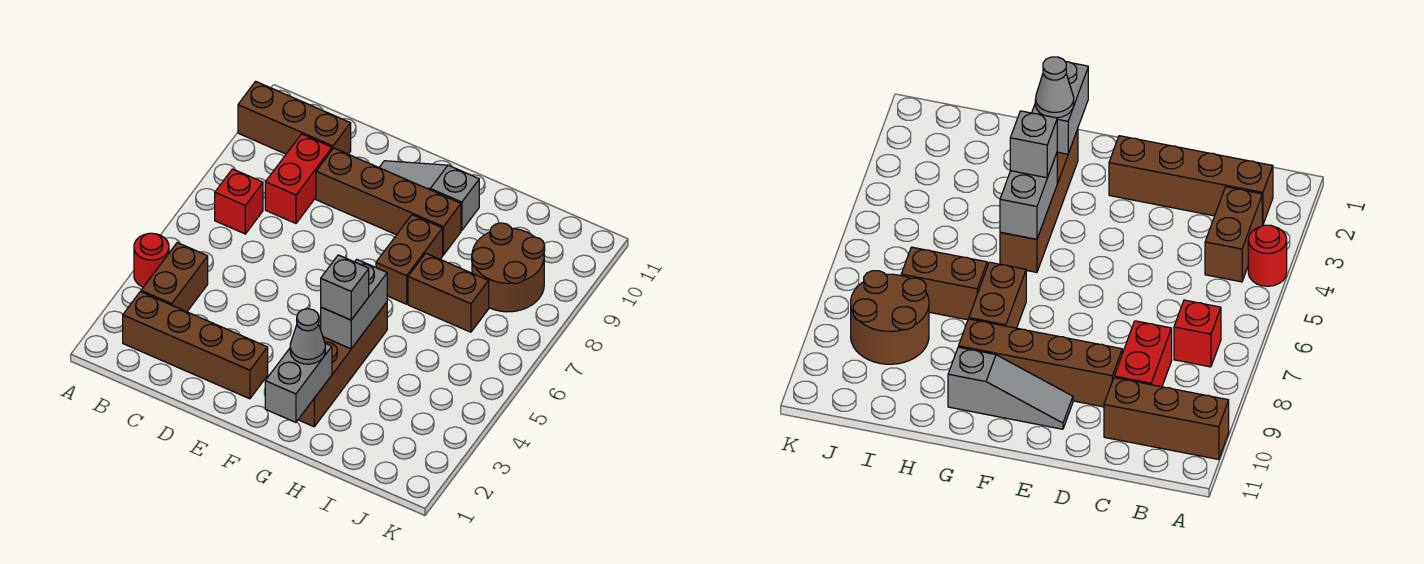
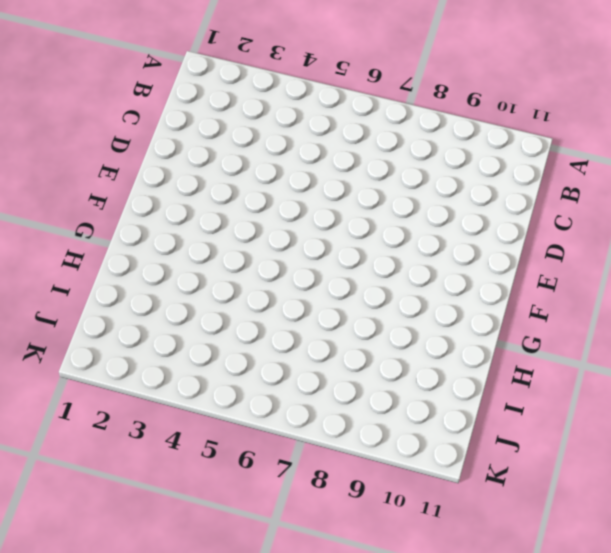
none -> red round brick A4 level 1
none -> brown brick A10:C10 level 1
none -> brown brick B2:E2 level 1

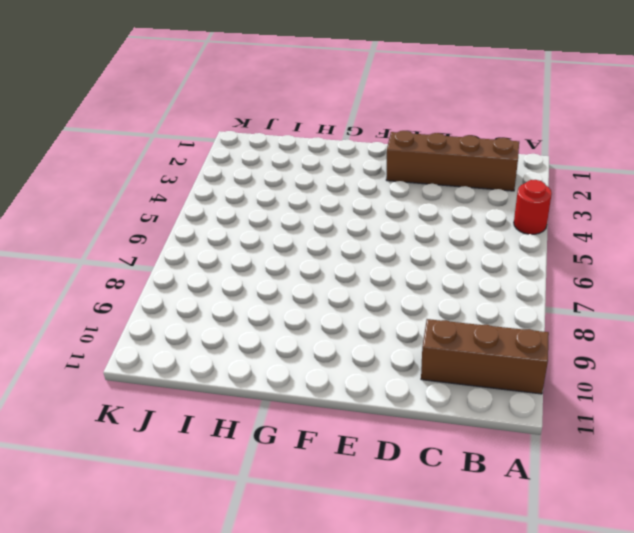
none -> brown brick B3:B4 level 1
none -> red brick B7 level 1
none -> red brick C8:C9 level 1

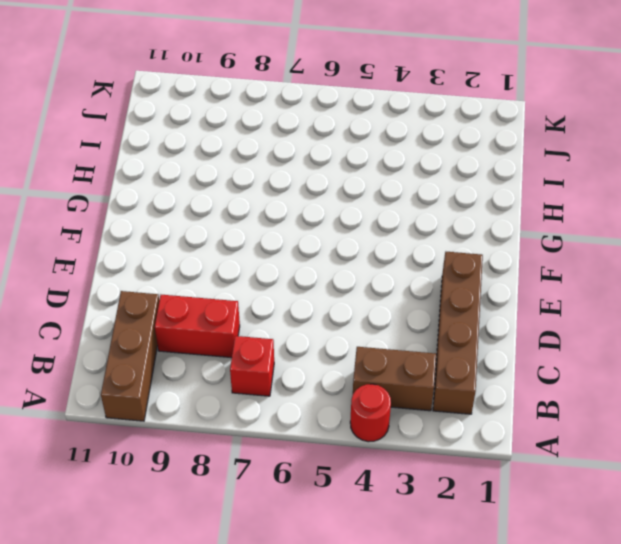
none -> brown brick D9:G9 level 1
none -> grey slope E10:G10 level 1 top G
none -> brown brick G2:G5 level 1

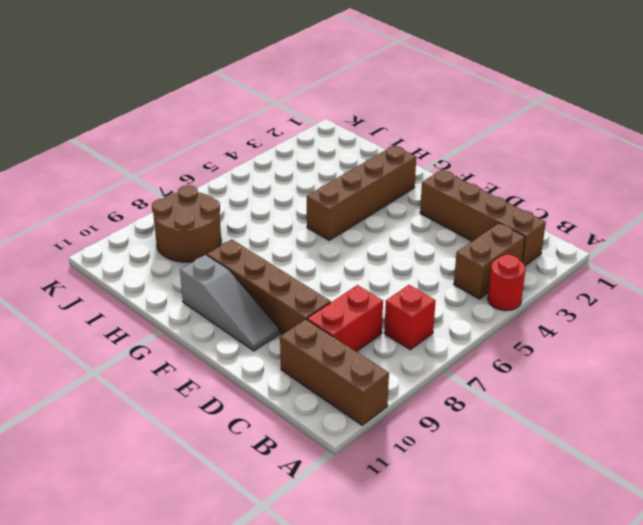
none -> brown brick G7:G8 level 1
none -> brown brick H7:I7 level 1
none -> grey brick G1:G2 level 2

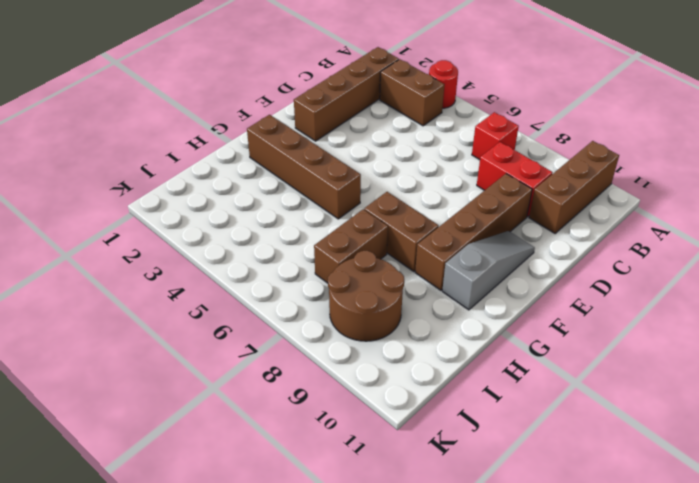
none -> grey brick G1:G2 level 2
none -> grey brick G4:G5 level 2
none -> grey cone G2 level 3

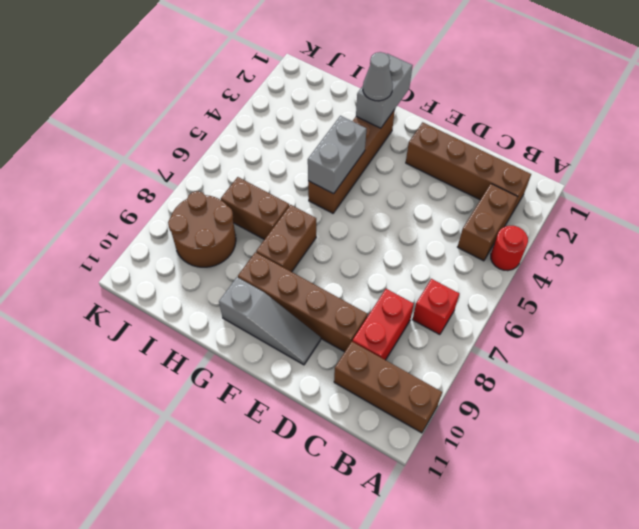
none -> grey brick G4 level 3

